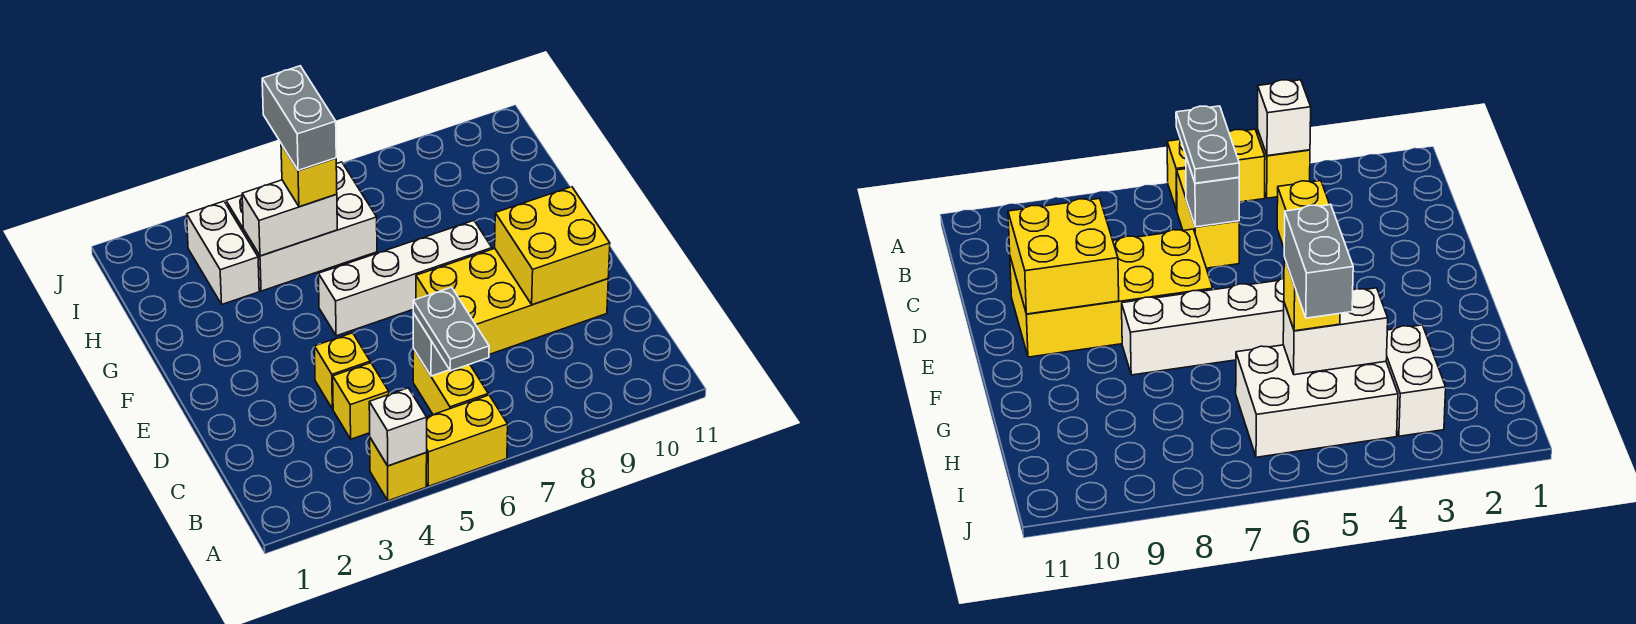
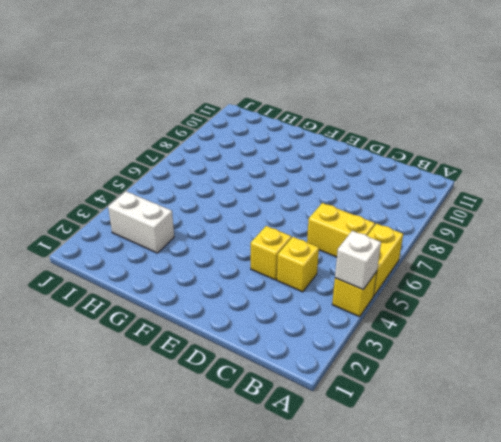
none -> yellow brick D7:E10 level 1
none -> white brick F5:F8 level 1
none -> white brick H4:I6 level 1

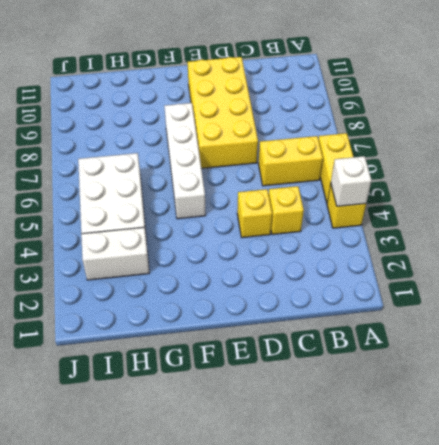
none -> grey brick C6 level 2
none -> yellow brick D9:E10 level 2
none -> white brick H4:H5 level 2

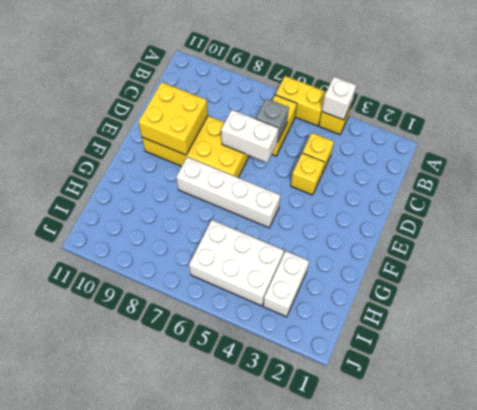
white brick D6:D7 level 2 -> white brick H4:H5 level 2
none -> grey plate B6:C6 level 3
none -> yellow brick H5 level 3
none -> grey brick H5:I5 level 4

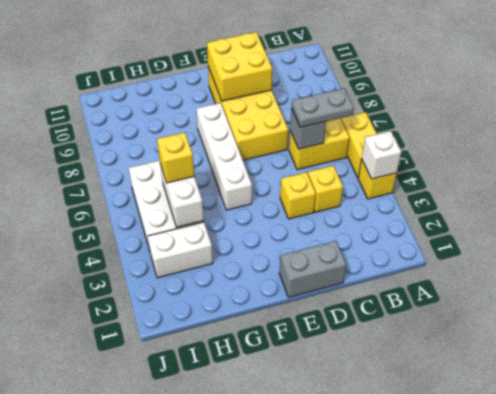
grey brick D1:E1 level 1 -> grey brick H5:I5 level 4

